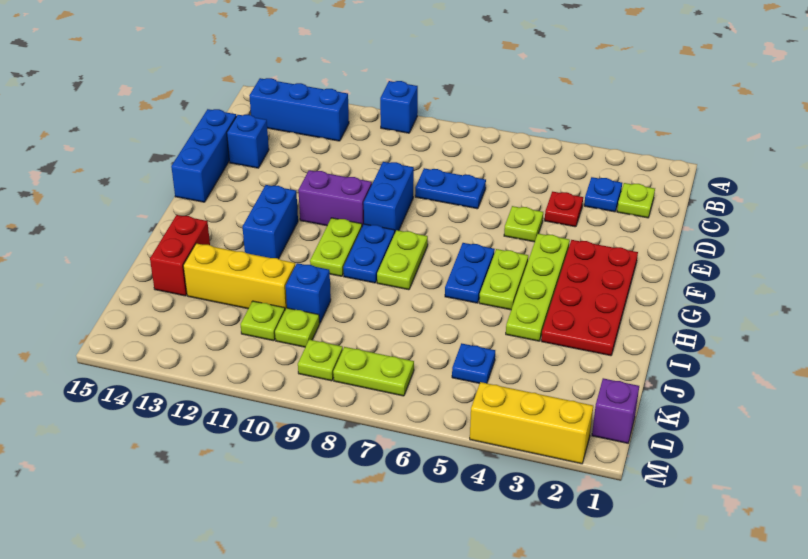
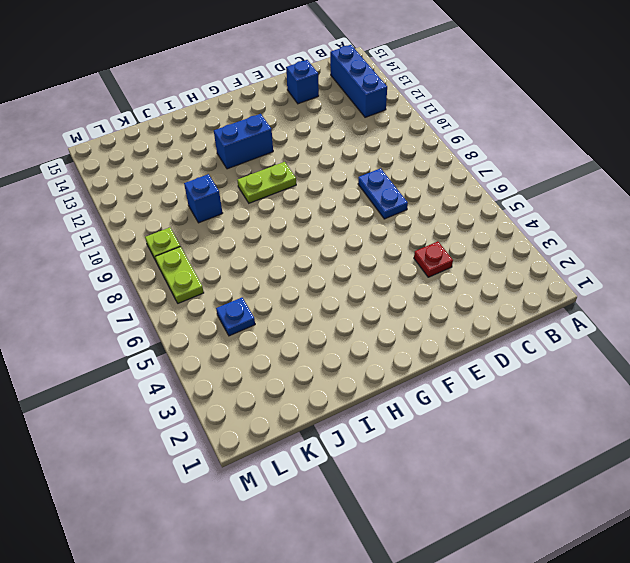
none -> blue brick A10 level 1
none -> lime plate C2 level 1
none -> blue plate C3 level 1

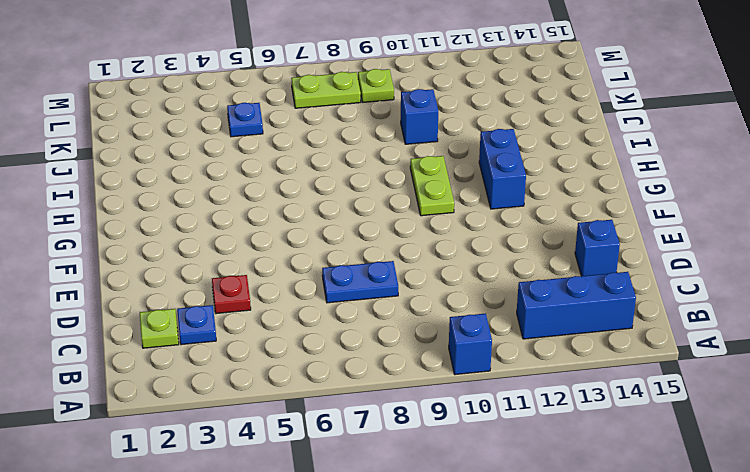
none -> blue brick D15:F15 level 1
none -> lime plate E5 level 1
none -> blue brick E9:F9 level 1

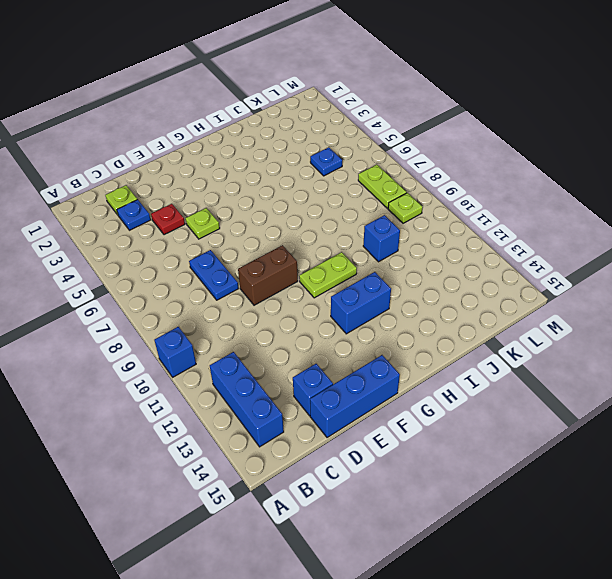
brown brick E9:F9 level 1 -> blue brick E9:F9 level 1
none -> red plate F2:I3 level 1
none -> lime plate F4:I4 level 1
none -> purple brick F10:F11 level 1

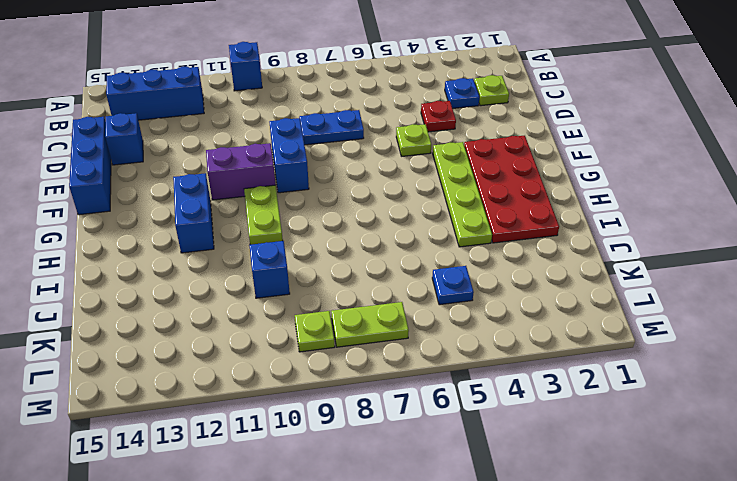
none -> lime plate G5:H5 level 1
none -> blue plate G6:H6 level 1
none -> lime plate G8:H8 level 1

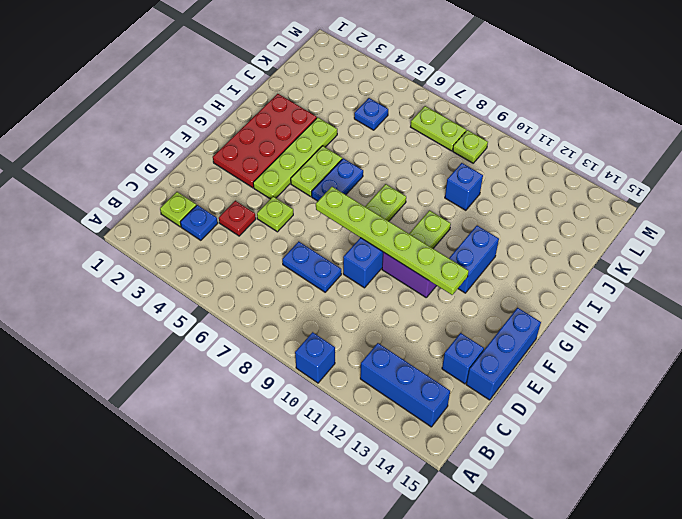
lime plate F7:F12 level 2 -> none
none -> blue plate G9:H9 level 1
none -> red brick I14:J14 level 1
none -> yellow brick J11:J13 level 1

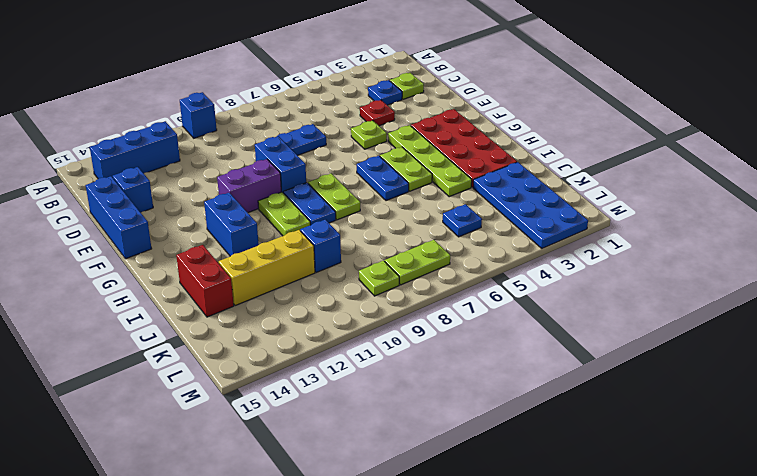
blue plate J2:M3 level 1 -> yellow brick M2:M4 level 1
none -> lime plate K10 level 1
none -> lime plate K11 level 1
none -> purple brick L1 level 1

